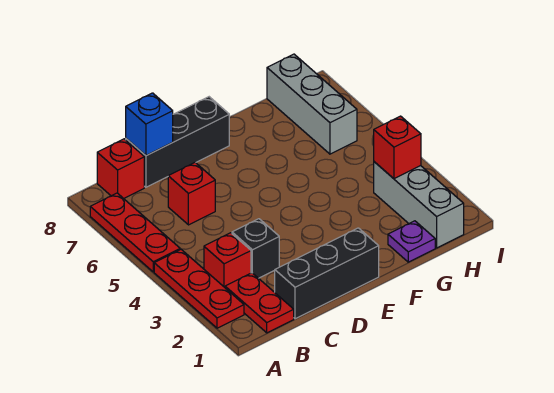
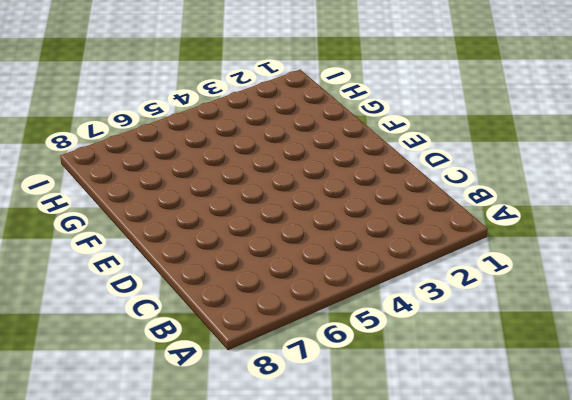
none -> red plate A2:A4 level 1
none -> red plate A5:A7 level 1
none -> red plate B1:B2 level 1

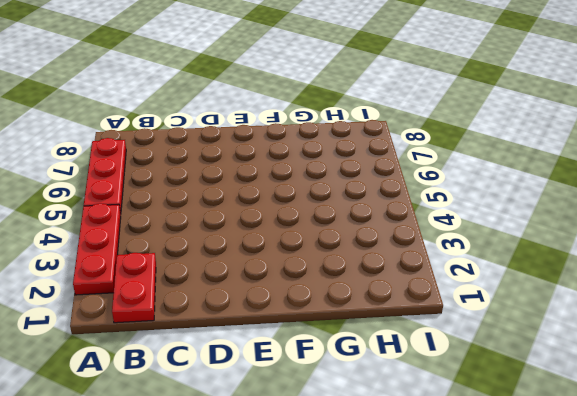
none -> red brick B3 level 1
none -> red brick B8 level 1
none -> black brick C1:E1 level 1

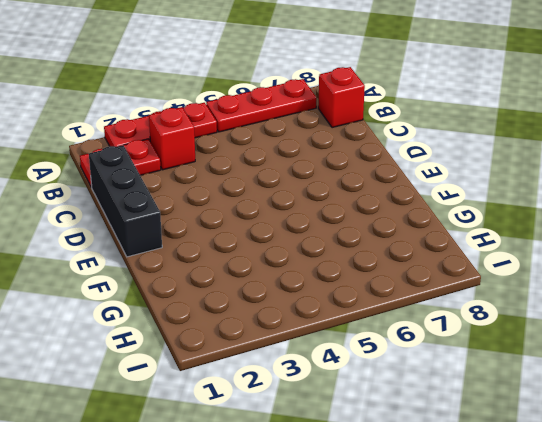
none -> black brick C3 level 1
none -> red brick C6 level 1
none -> black brick C8:E8 level 1

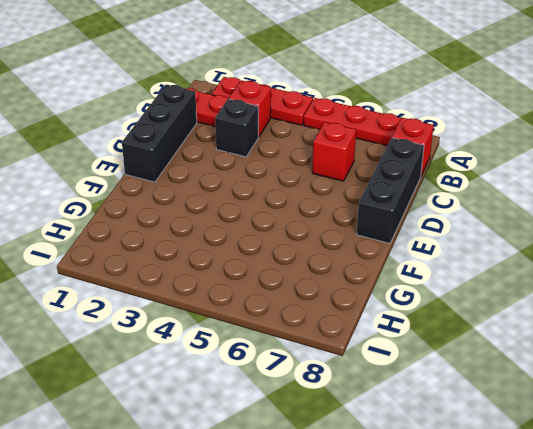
none -> purple plate G1 level 1
none -> grey brick H1:H3 level 1
none -> grey brick H6:H8 level 1

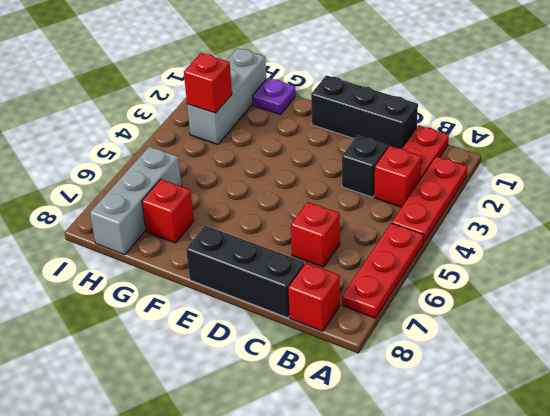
red brick G7 level 1 -> none
none -> blue brick C8 level 2

